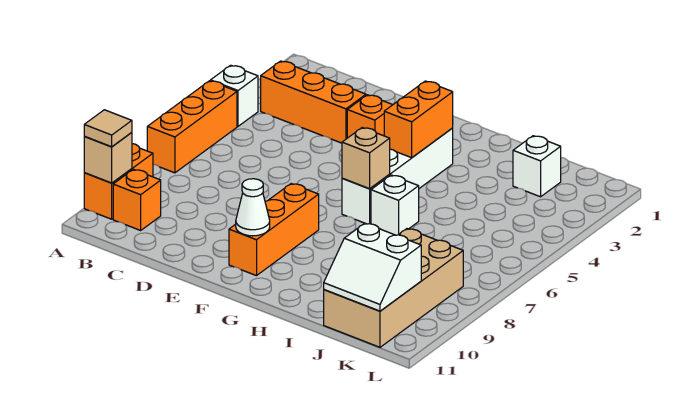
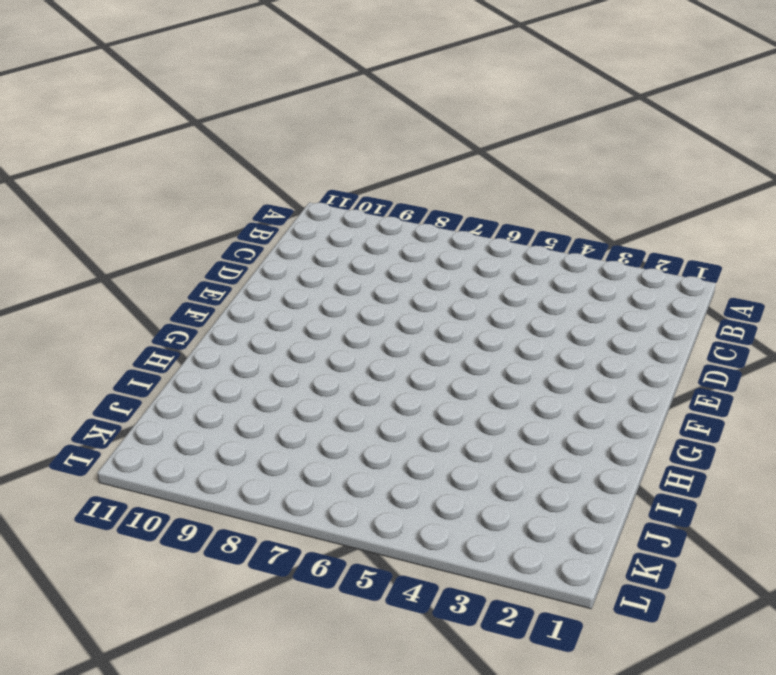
none -> white brick A4 level 1
none -> orange brick A5:A7 level 1
none -> orange brick A9:A10 level 1

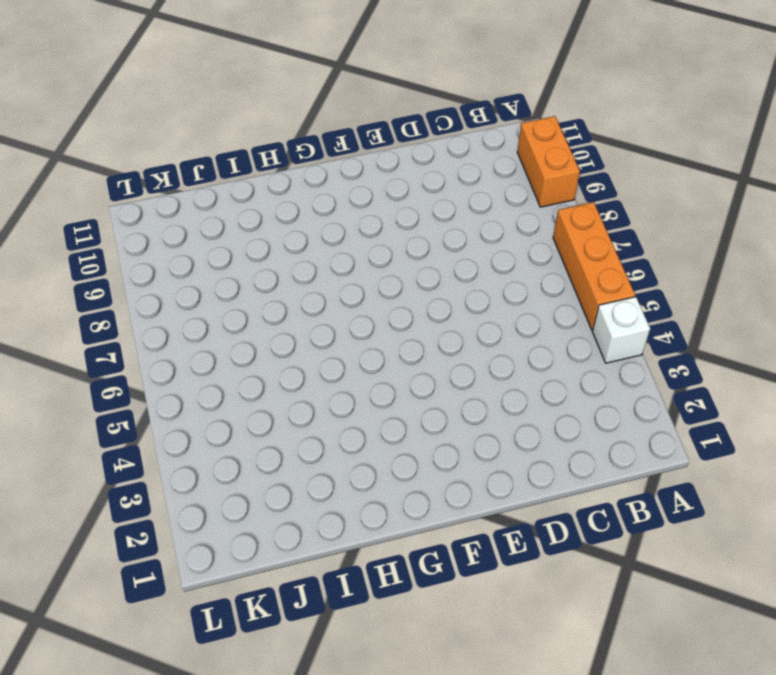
none -> orange brick B3:D3 level 1
none -> orange brick B10 level 1
none -> orange brick E3 level 1

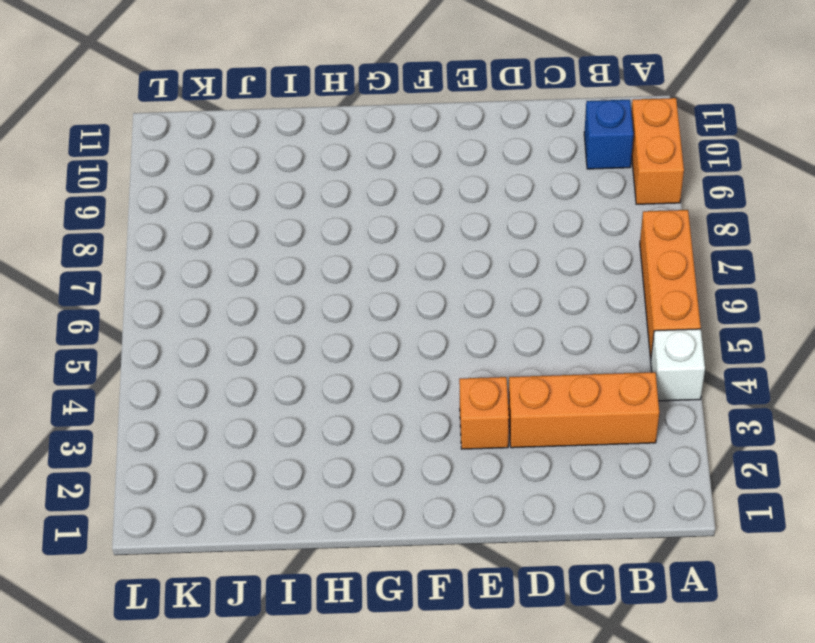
blue brick B10 level 1 -> orange brick B10 level 1
none -> orange brick F8:F10 level 1
none -> white brick G3:G6 level 1
none -> white brick H6 level 1

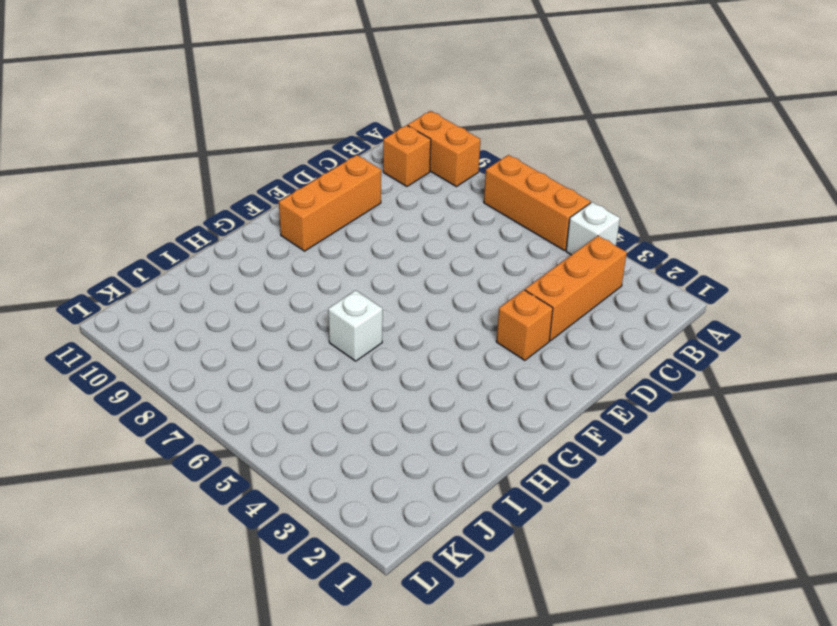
orange brick D10:F10 level 1 -> orange brick F8:F10 level 1
none -> white brick G3:G6 level 1
none -> white brick J2 level 1
none -> tan brick J8:K11 level 1

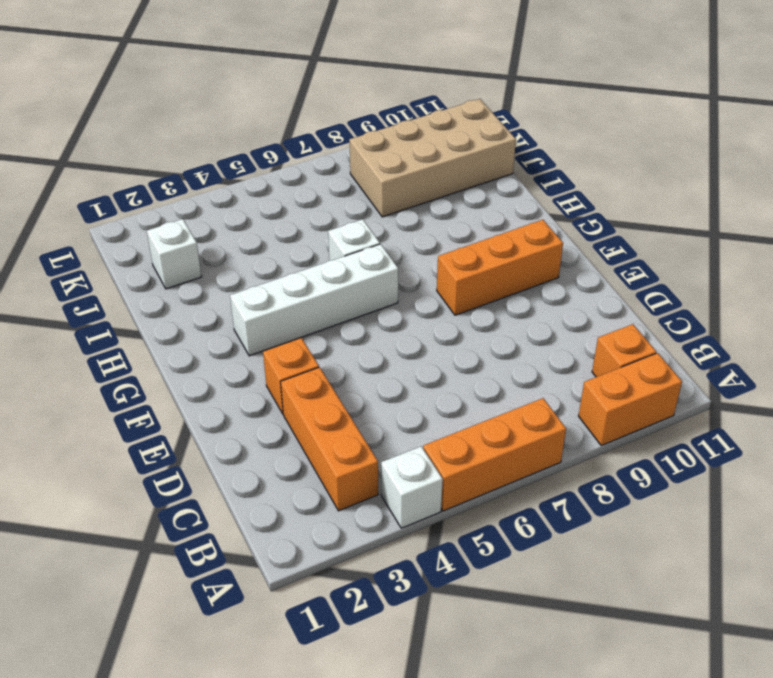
none -> tan brick A10 level 2
none -> white cone F10 level 2
none -> orange brick G3:G4 level 2

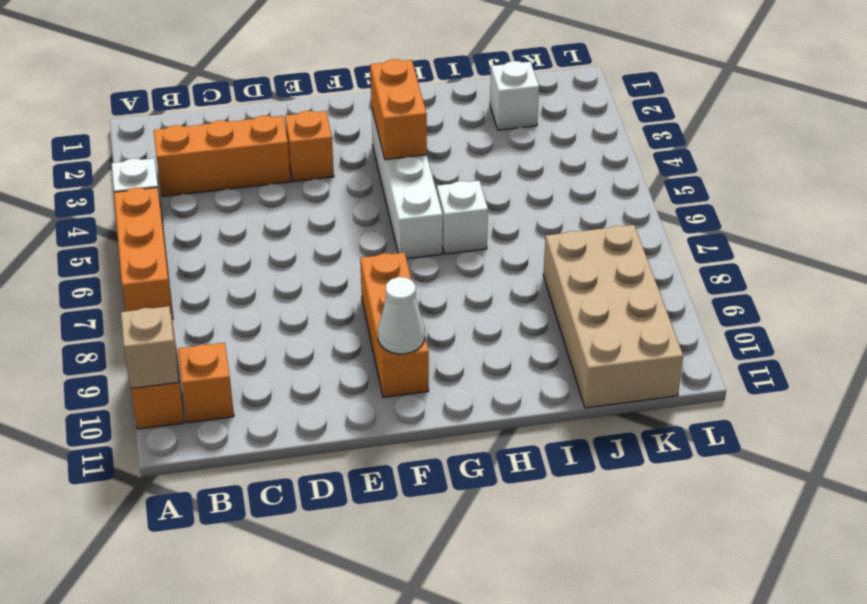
none -> tan brick G6 level 2
none -> white slope J10:K11 level 2 top 10
none -> tan tile A10 level 3

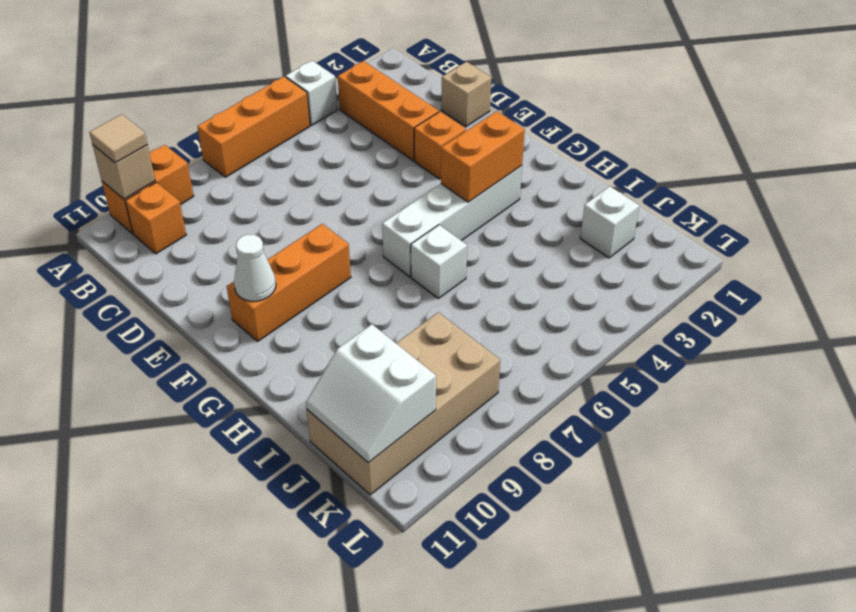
tan brick D1 level 1 -> tan brick G6 level 2

